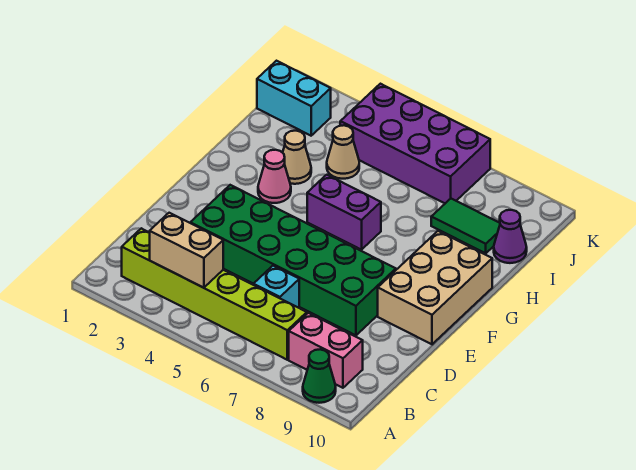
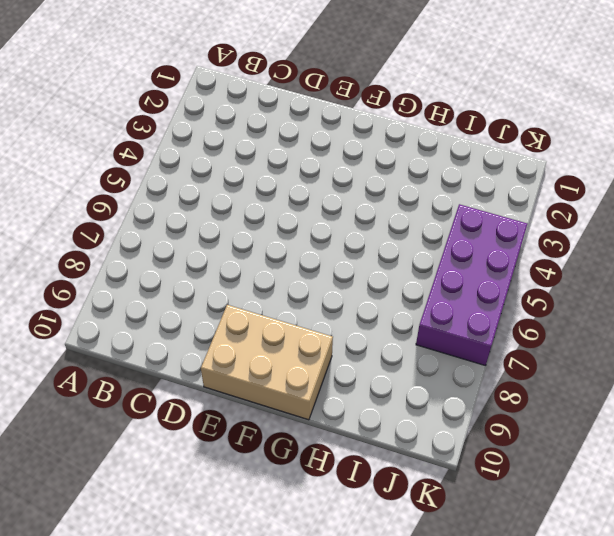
none -> green cone A9 level 1
none -> lime brick B2:B7 level 1
none -> pink brick B8:B9 level 1

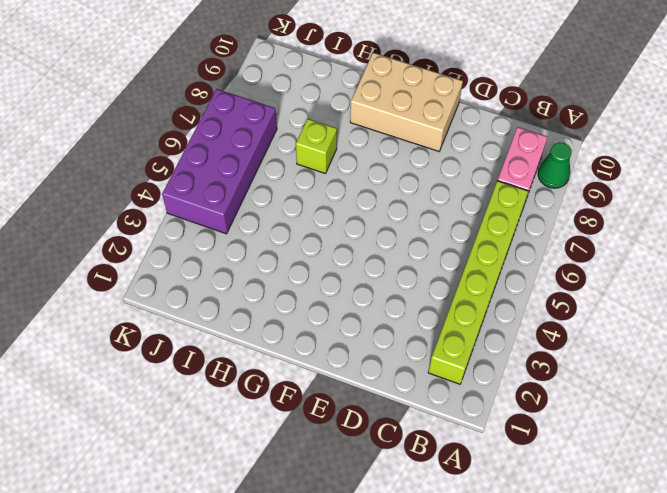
lime brick H7 level 1 -> none
none -> cyan brick C6 level 1
none -> green brick D3:E8 level 1
none -> pink cone G3 level 1

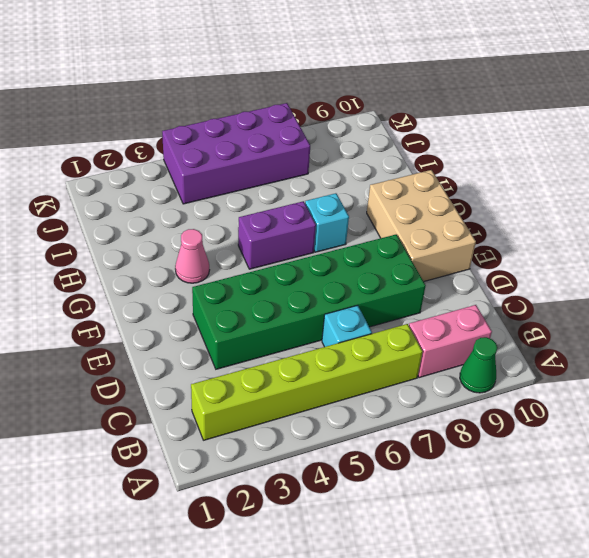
cyan brick G7 level 1 -> none
none -> tan cone H3 level 1
none -> tan cone I4 level 1
none -> green tile I8:I9 level 1

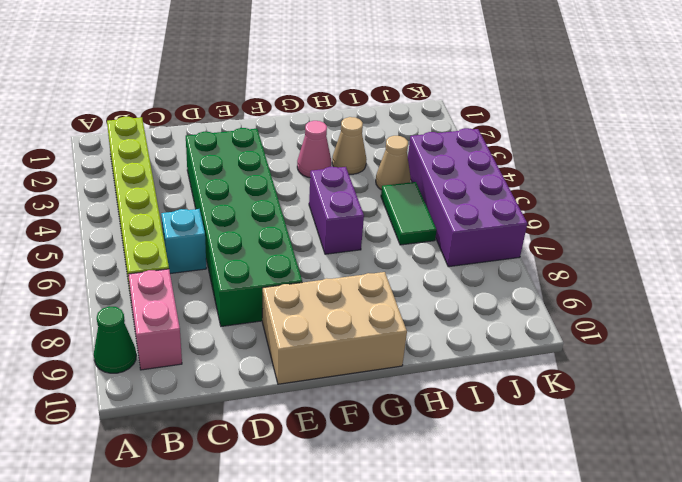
green tile I5:I6 level 1 -> green tile I8:I9 level 1
none -> purple cone I10 level 1
none -> cyan brick J1:J2 level 1
none -> tan brick B3:B4 level 2

